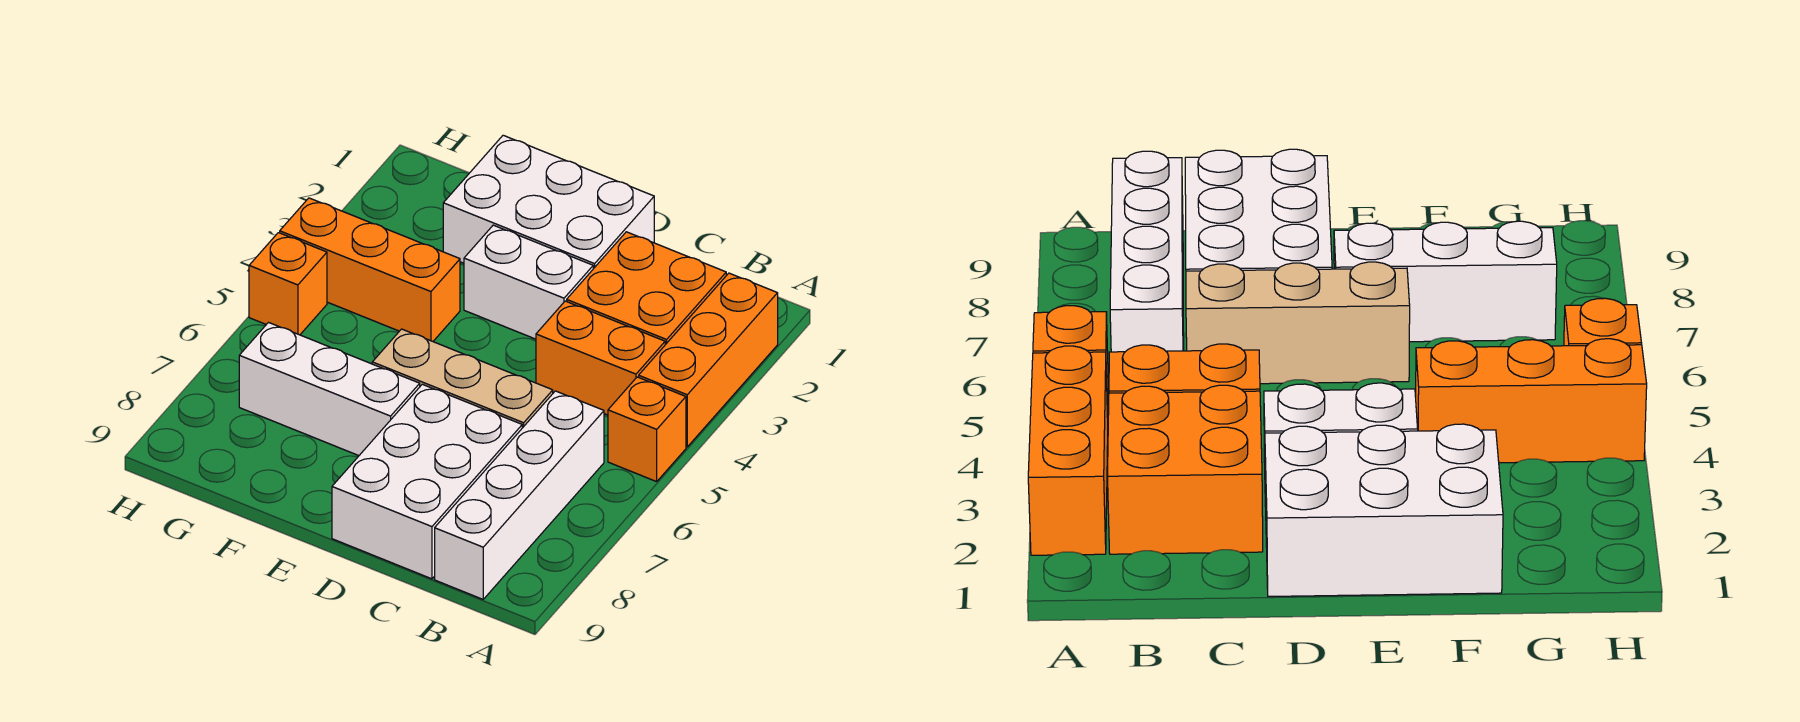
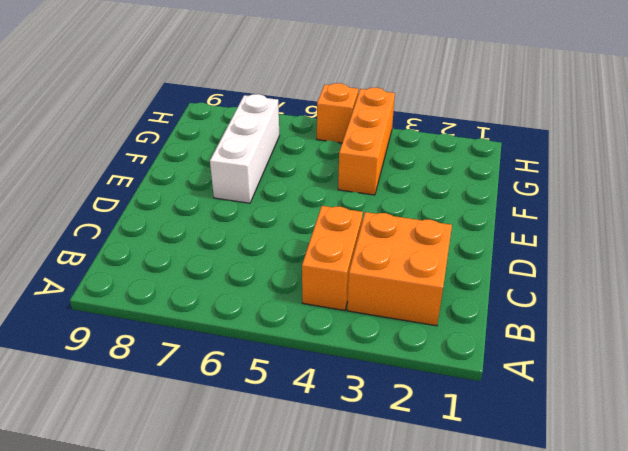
none -> orange brick A2:A4 level 1
none -> orange brick A5 level 1
none -> white brick B6:B9 level 1

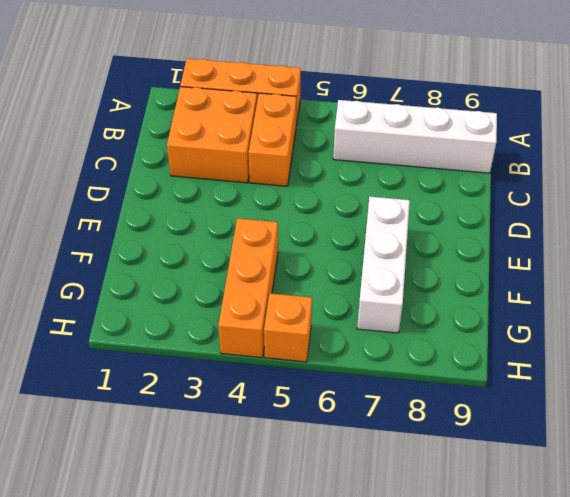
none -> orange brick A5 level 1
none -> tan brick C6:E6 level 1
none -> white brick C7:D9 level 1

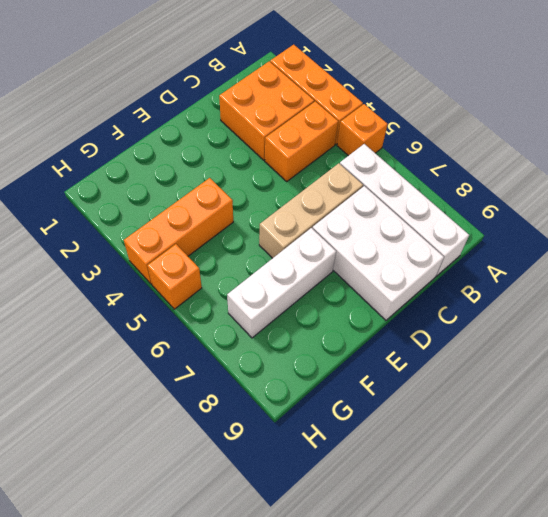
none -> white brick D1:F2 level 1
none -> white brick D3:E3 level 1

